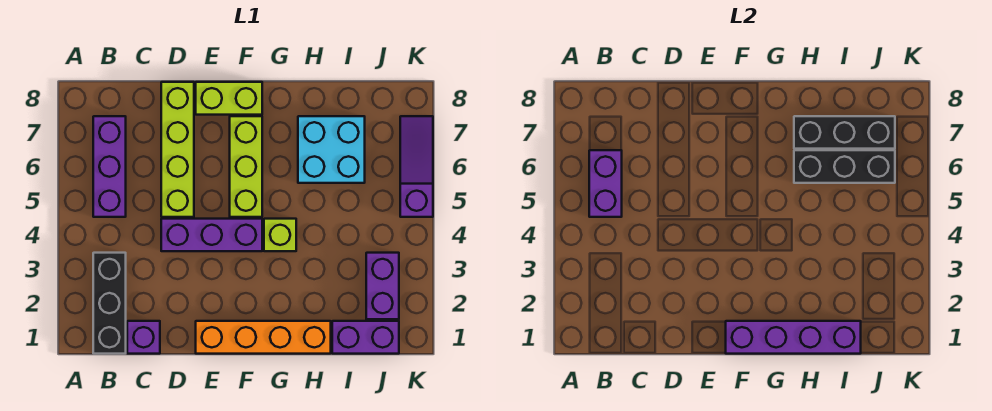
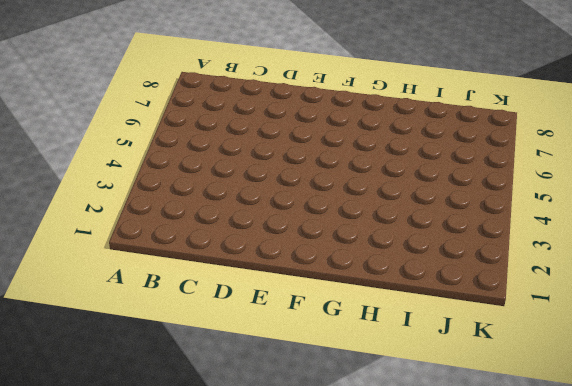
none -> black brick B1:B3 level 1
none -> purple brick B5:B7 level 1
none -> purple brick C1 level 1

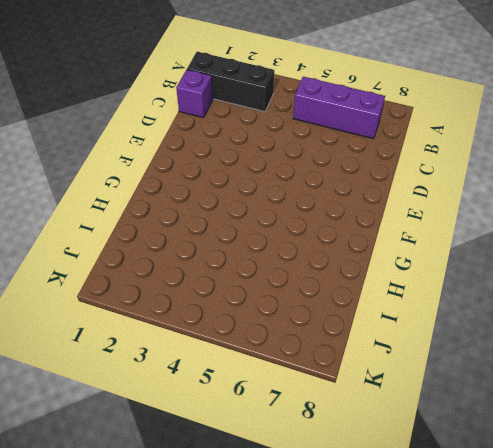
none -> purple brick D4:F4 level 1
none -> lime brick D5:D8 level 1
none -> orange brick E1:H1 level 1

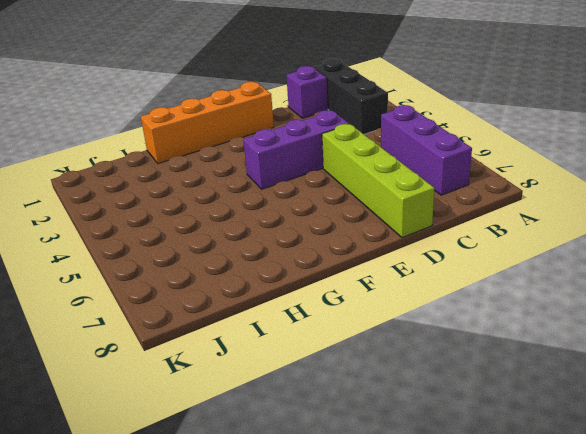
none -> lime brick E8:F8 level 1
none -> lime brick F5:F7 level 1
none -> lime brick G4 level 1

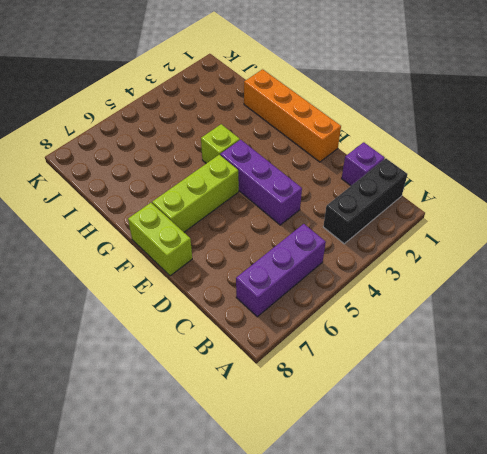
none -> lime brick D5:D8 level 1
none -> cyan brick H6:I7 level 1
none -> purple brick I1:J1 level 1

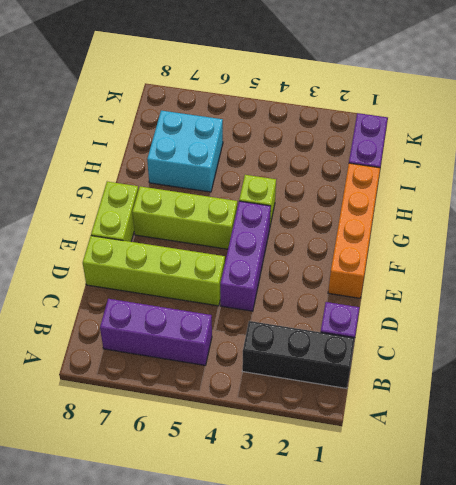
none -> purple brick J2:J3 level 1
none -> purple slope K5:K7 level 1 top 5
none -> purple brick B5:B6 level 2

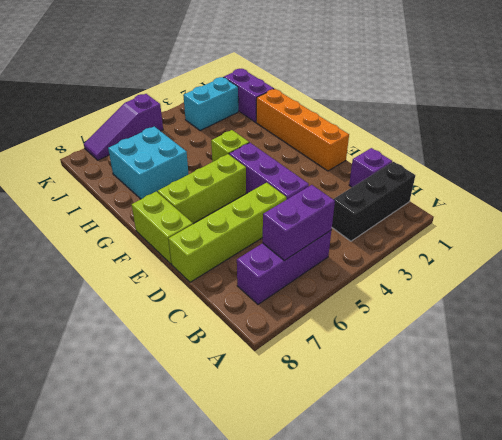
cyan brick J2:J3 level 1 -> purple brick J2:J3 level 1
none -> purple brick F1:I1 level 2
none -> black brick H6:J6 level 2
none -> black brick H7:J7 level 2

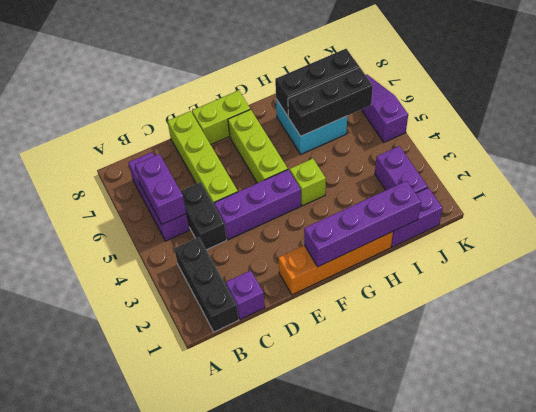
black brick C4:C5 level 1 -> none

